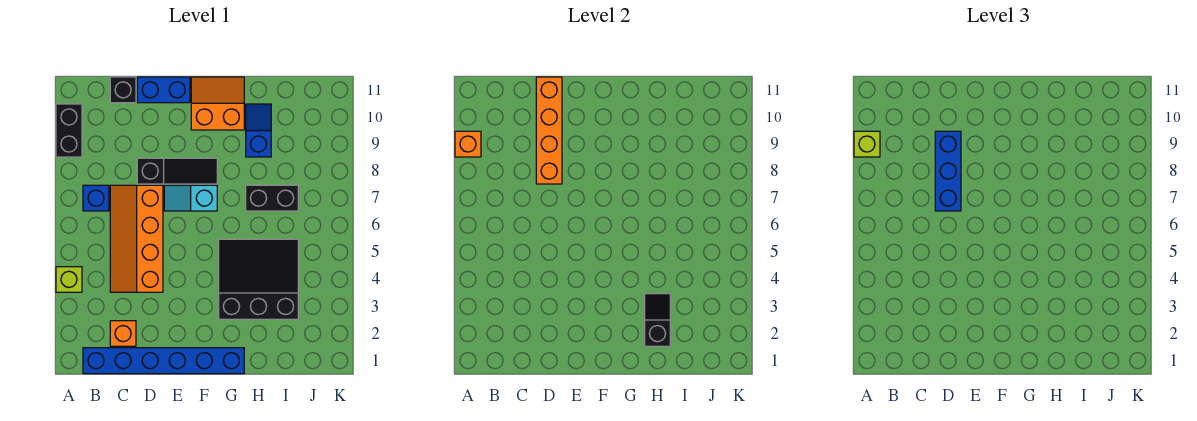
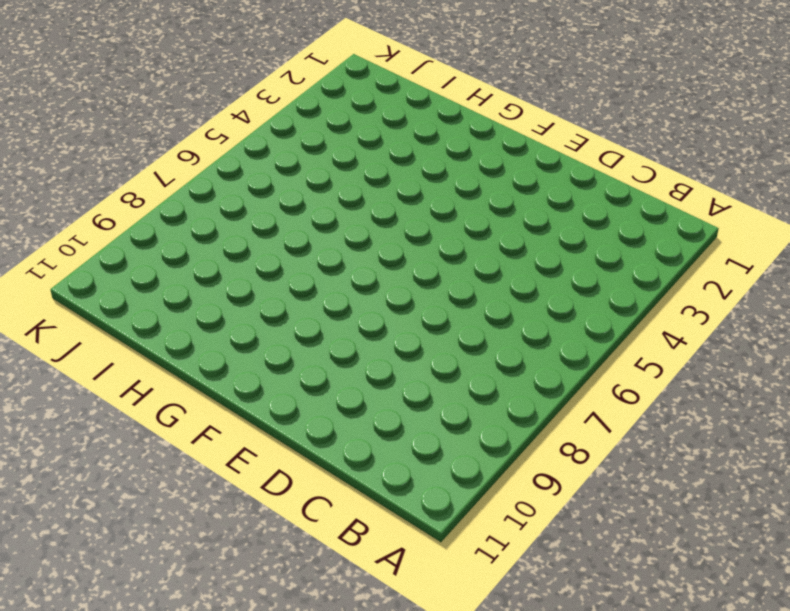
none -> lime brick A4 level 1
none -> black brick A9:A10 level 1
none -> blue brick B1:G1 level 1

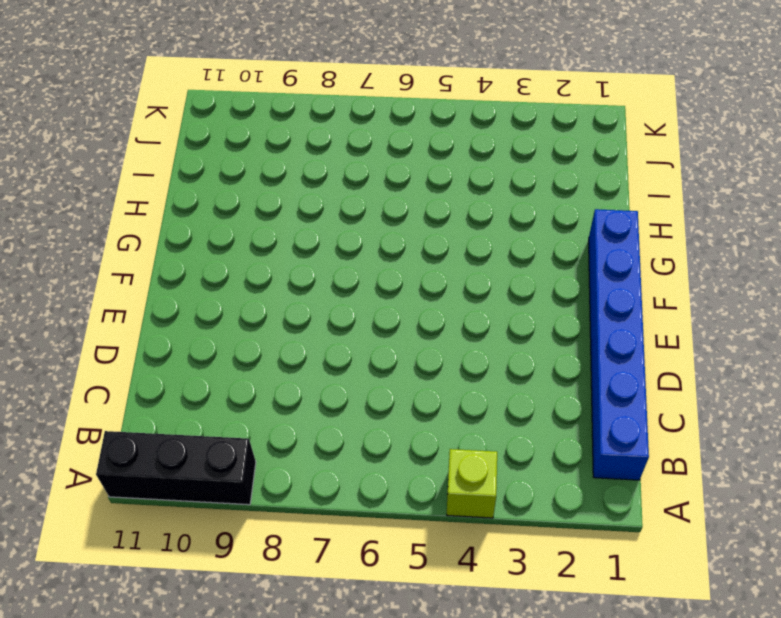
black brick A9:A11 level 1 -> black brick A9:A10 level 1
none -> blue brick B7 level 1
none -> orange brick C2 level 1
none -> orange slope C4:D7 level 1 top D

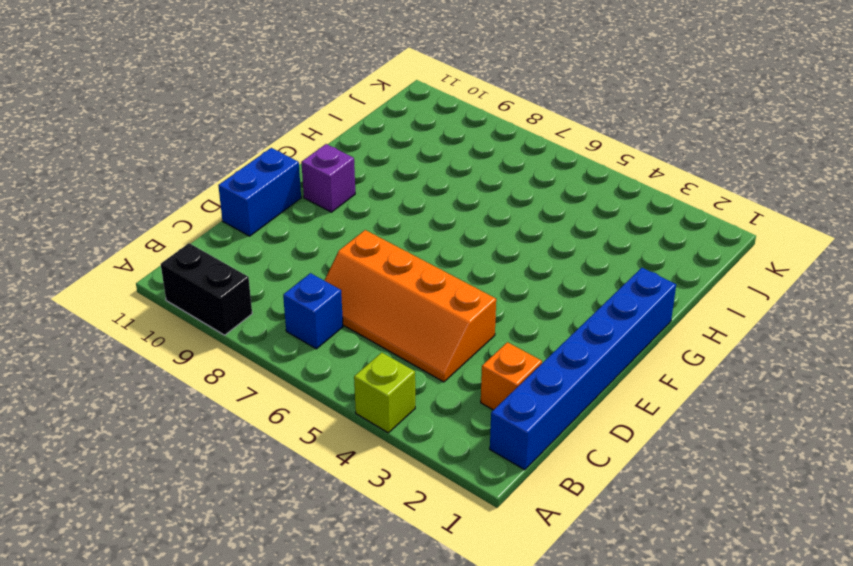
purple brick F10 level 1 -> orange slope F10:G11 level 1 top 10
none -> black brick C11 level 1
none -> black slope D8:F8 level 1 top D
none -> cyan slope E7:F7 level 1 top F

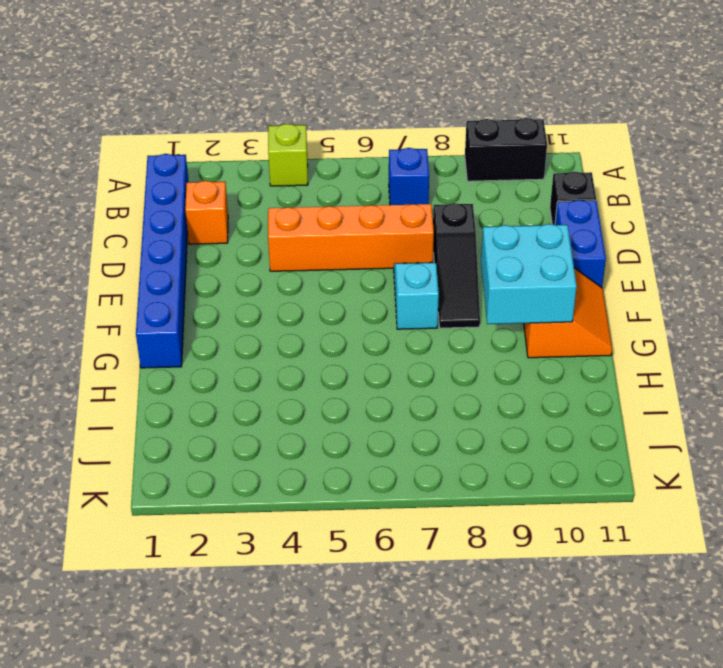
cyan brick F9:G10 level 2 -> none
none -> black slope G3:I5 level 1 top 3
none -> black brick H7:I7 level 1
none -> blue slope H9:H10 level 1 top 9

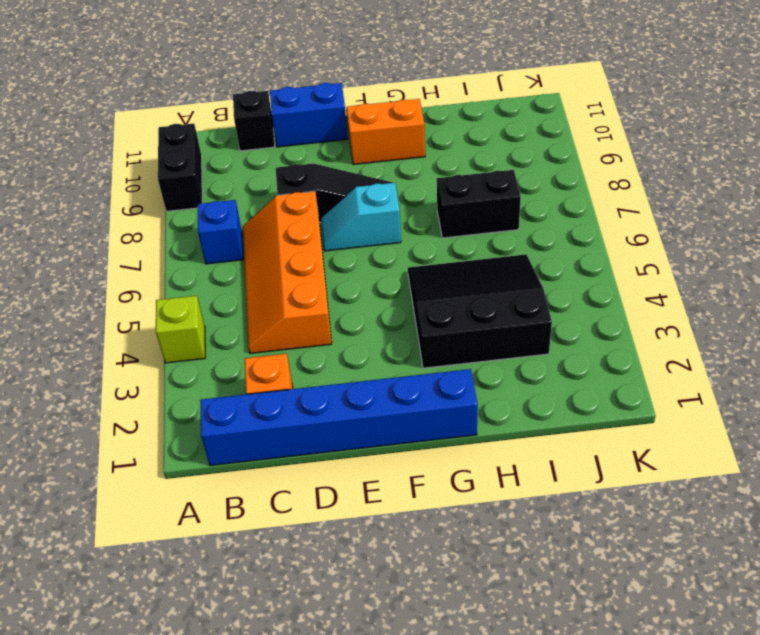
none -> blue slope H9:H10 level 1 top 9
none -> orange brick A9 level 2
none -> orange brick D8:D11 level 2

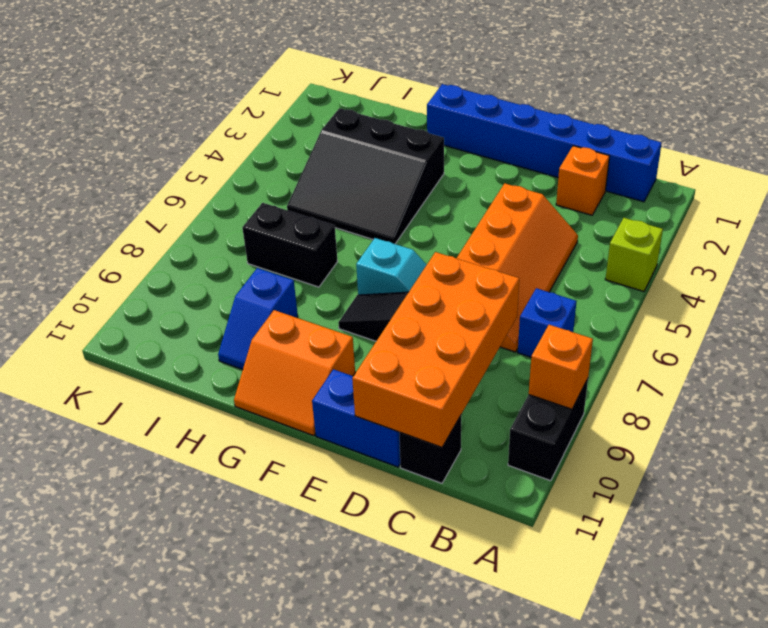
orange brick C8:D11 level 2 -> orange brick D8:D11 level 2
none -> black slope H2:H3 level 2 top 2
none -> lime brick A9 level 3
none -> blue brick D7:D9 level 3

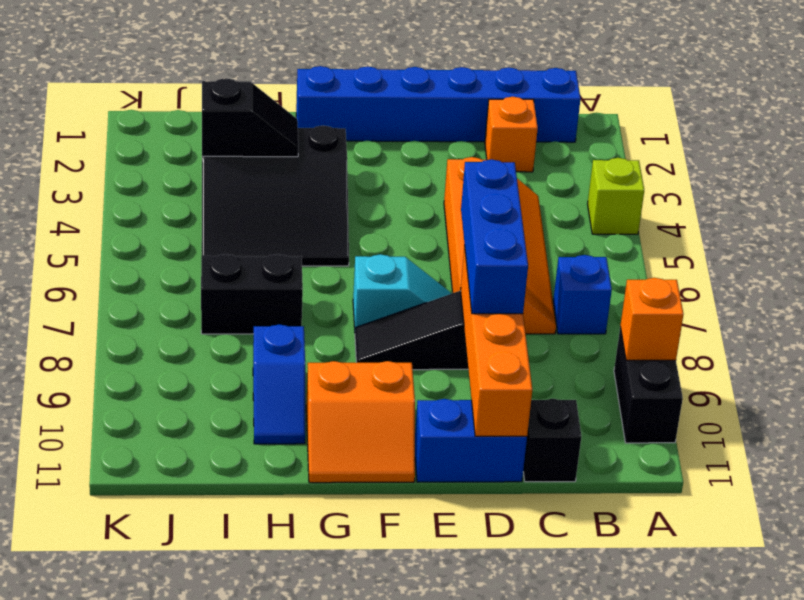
black slope H3:I3 level 2 top I -> black slope H2:H3 level 2 top 2
none -> lime brick A9 level 3

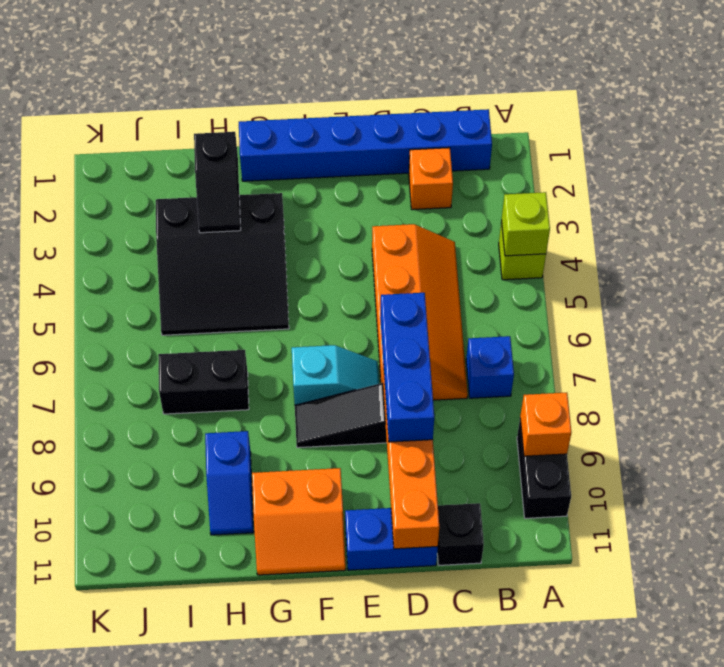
lime brick A4 level 2 -> lime brick A9 level 3

